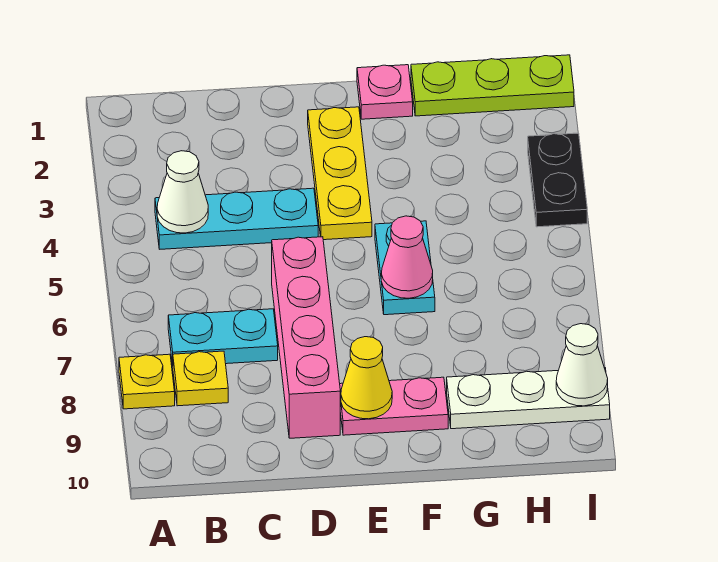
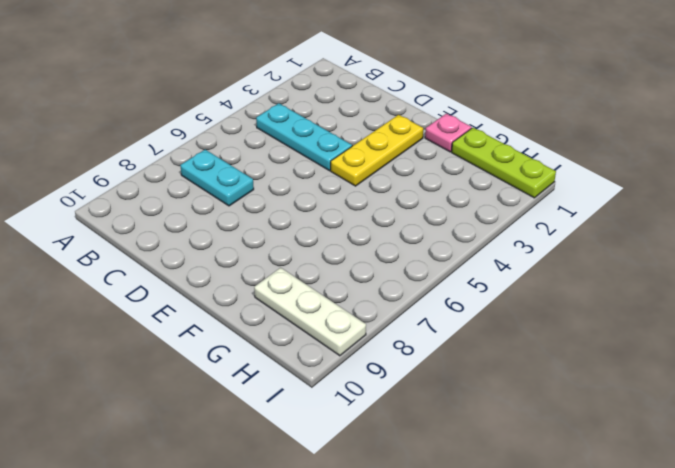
none -> yellow plate A8 level 1
none -> yellow plate B8 level 1
none -> pink brick D6:D9 level 1

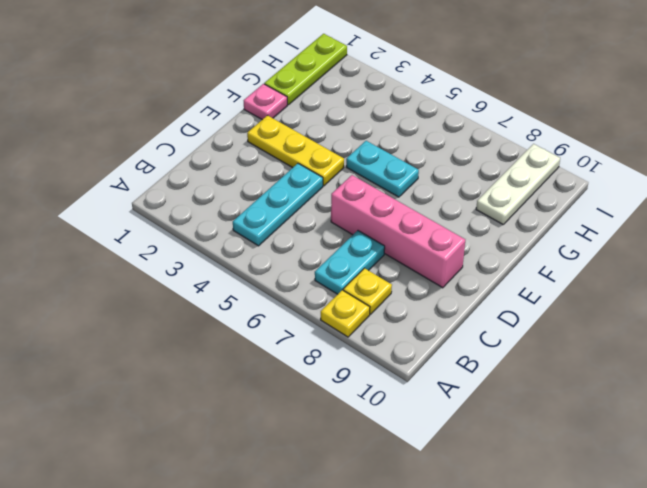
none -> pink plate E9:F9 level 1
none -> black plate I3:I4 level 1
none -> white cone B4 level 2

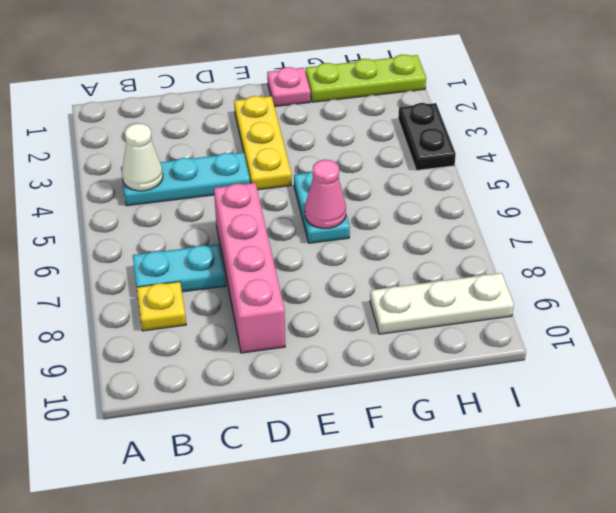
none -> yellow plate A8 level 1
none -> pink plate E9:F9 level 1
none -> yellow cone E9 level 2

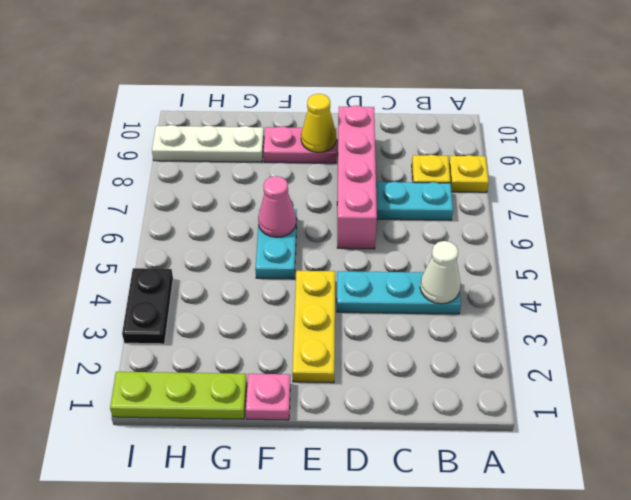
none -> white cone I9 level 2

